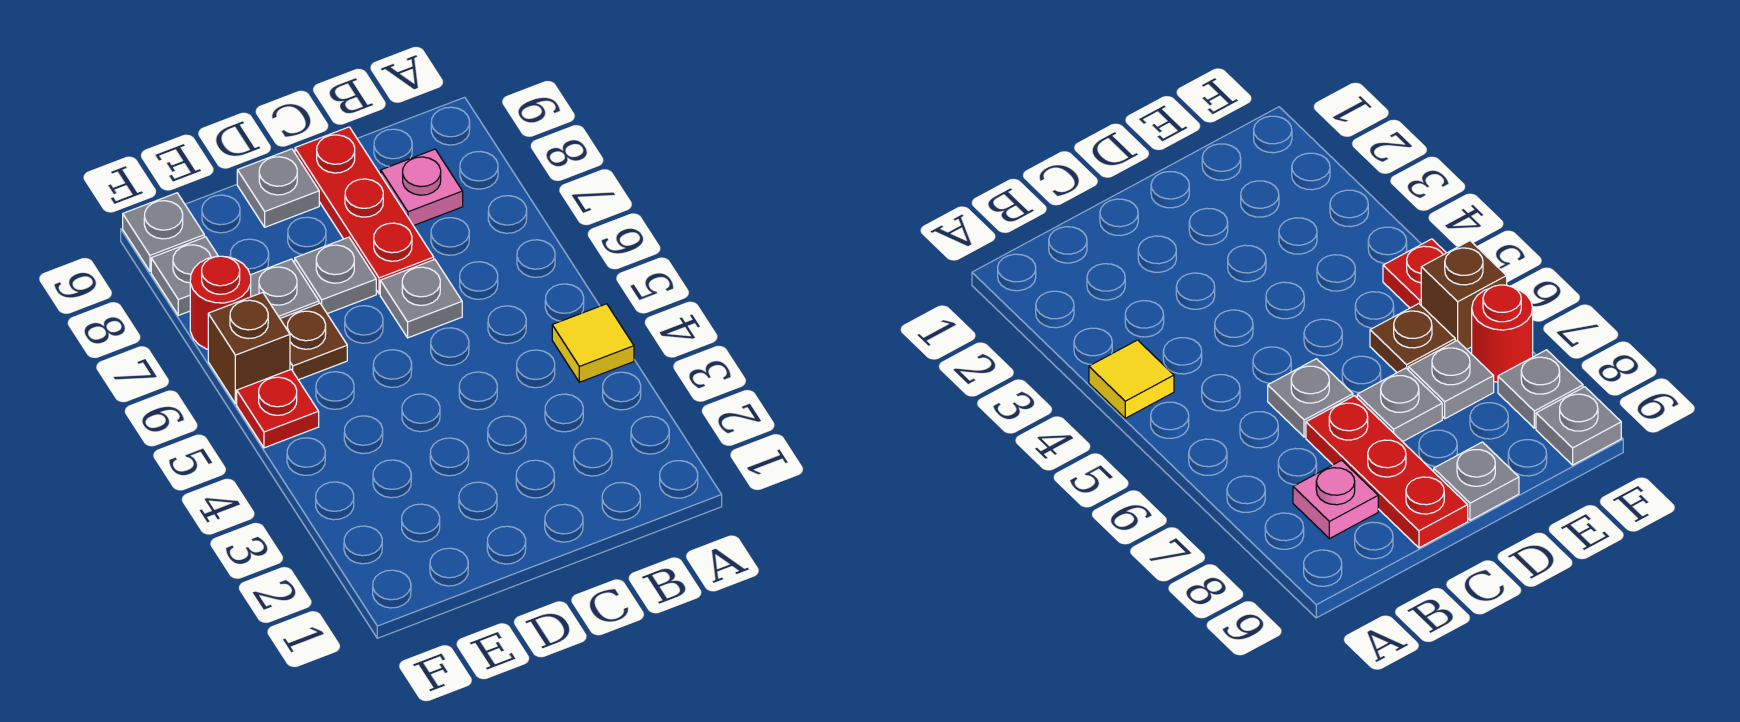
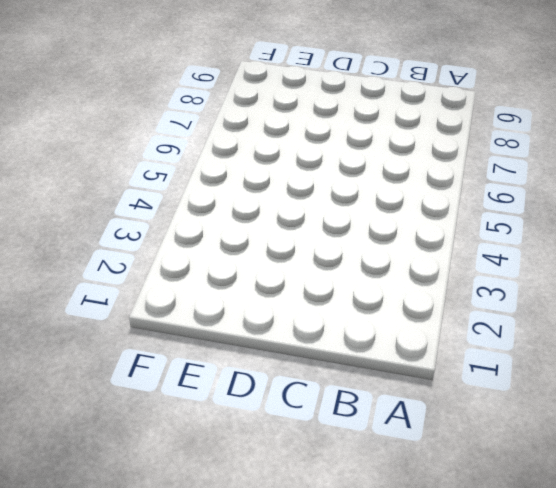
none -> yellow tile A4 level 1
none -> pink plate B8 level 1
none -> grey plate C6 level 1

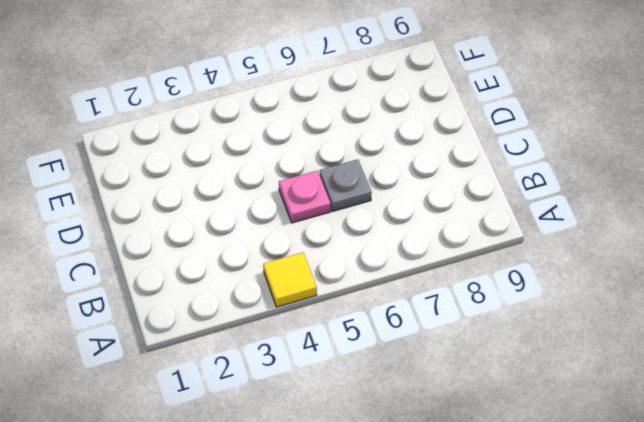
pink plate C5 level 1 -> pink plate B8 level 1
none -> red plate C7:C9 level 1
none -> grey plate D7 level 1
none -> grey plate D9 level 1

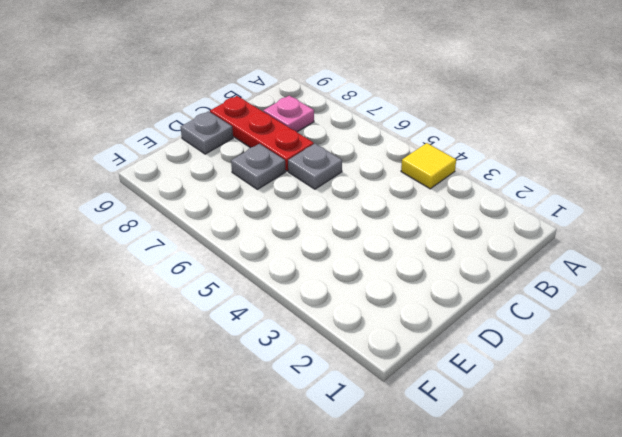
none -> brown plate E6 level 1
none -> grey plate E7 level 1
none -> red plate F5 level 1

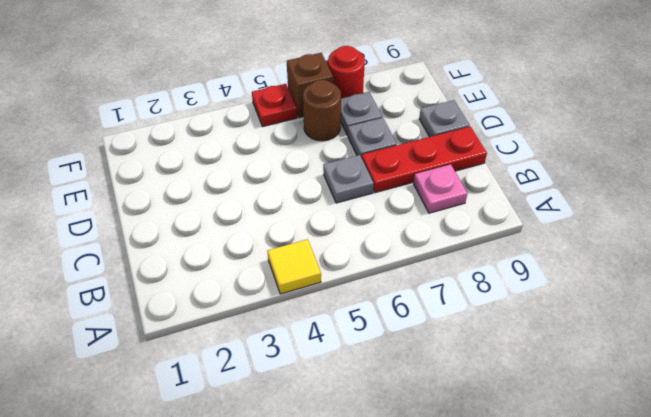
brown round brick E6 level 1 -> brown plate E6 level 1
none -> grey plate F8 level 1
none -> grey plate F9 level 1

